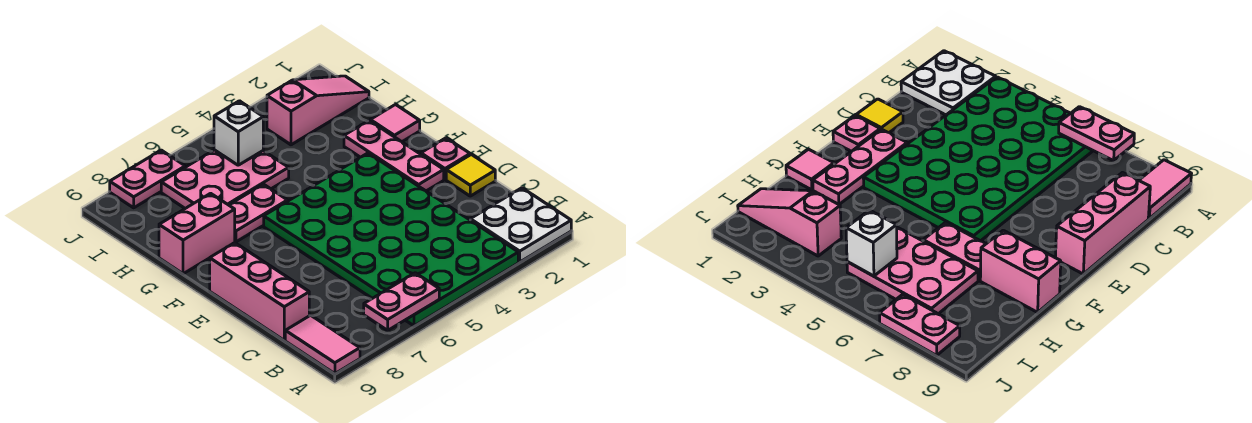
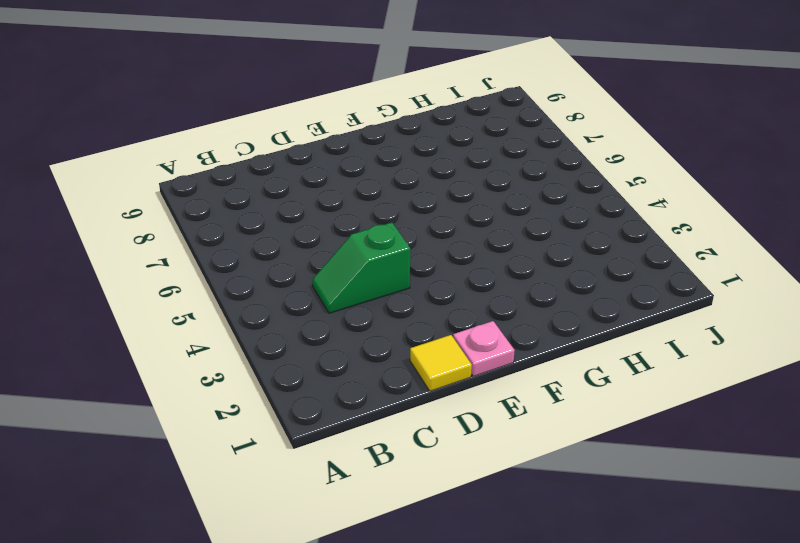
green slope C4:D4 level 1 top D -> green plate A3:F6 level 1
none -> white plate A1:B2 level 1
none -> pink tile A9:B9 level 1
none -> pink brick C9:E9 level 1

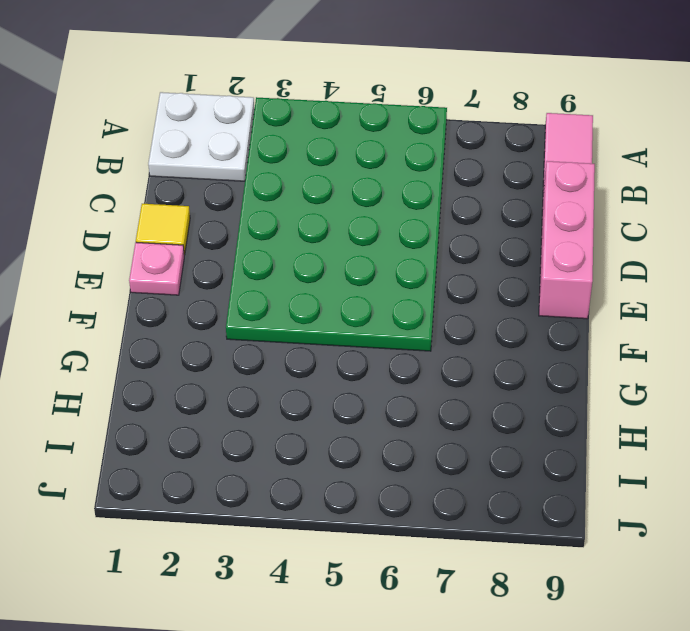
none -> pink plate E2:G2 level 1
none -> pink tile G1 level 1
none -> pink plate G6:G7 level 1

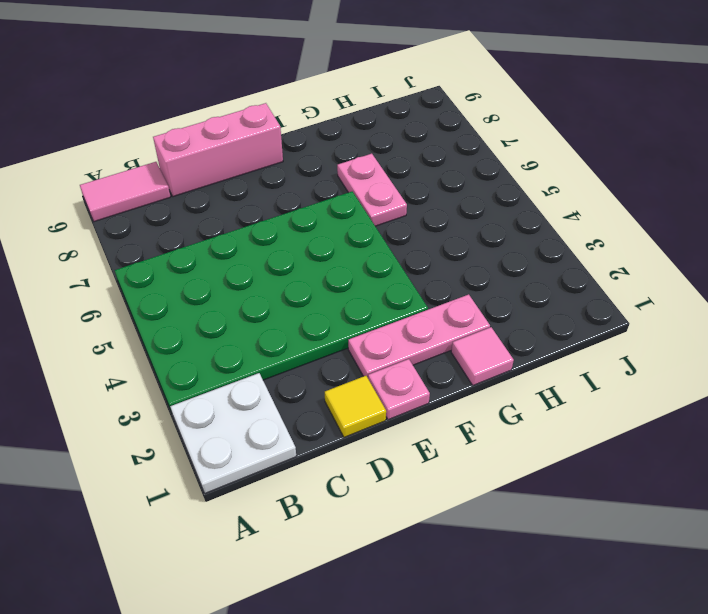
none -> pink brick G8:G9 level 1
none -> pink plate H5:I7 level 1
none -> pink slope I1:I3 level 1 top 3

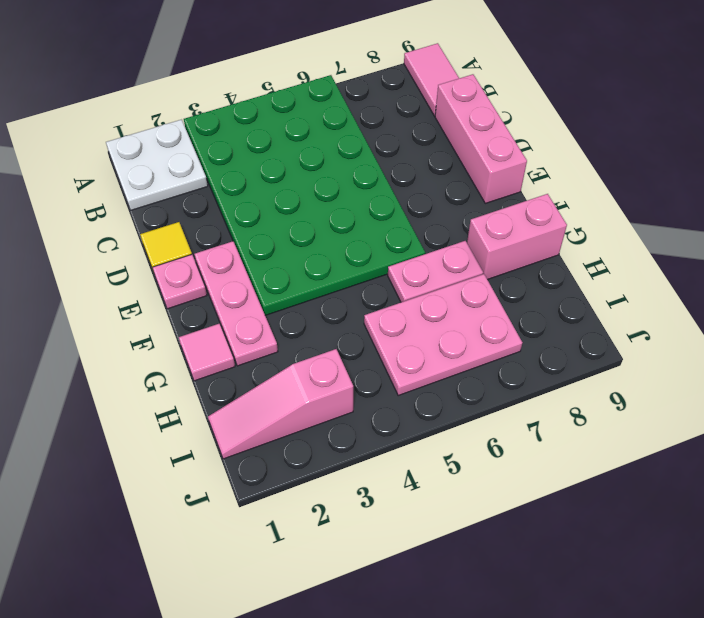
none -> pink plate J7:J8 level 1
none -> pink plate A6:A7 level 2
none -> white brick I5 level 2

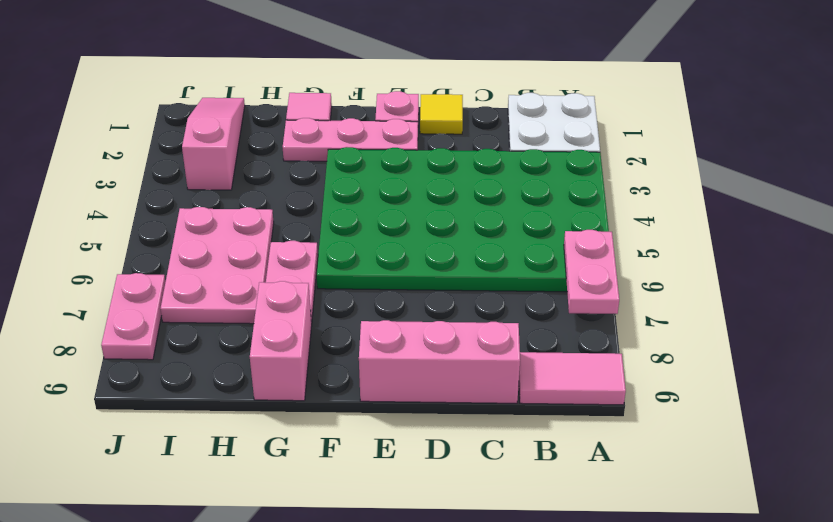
none -> white brick I5 level 2

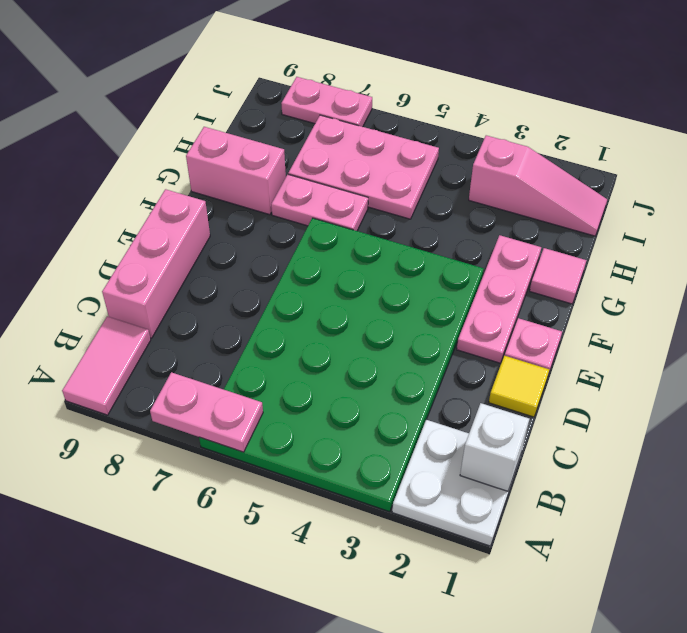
white brick B1 level 2 -> white brick I5 level 2

